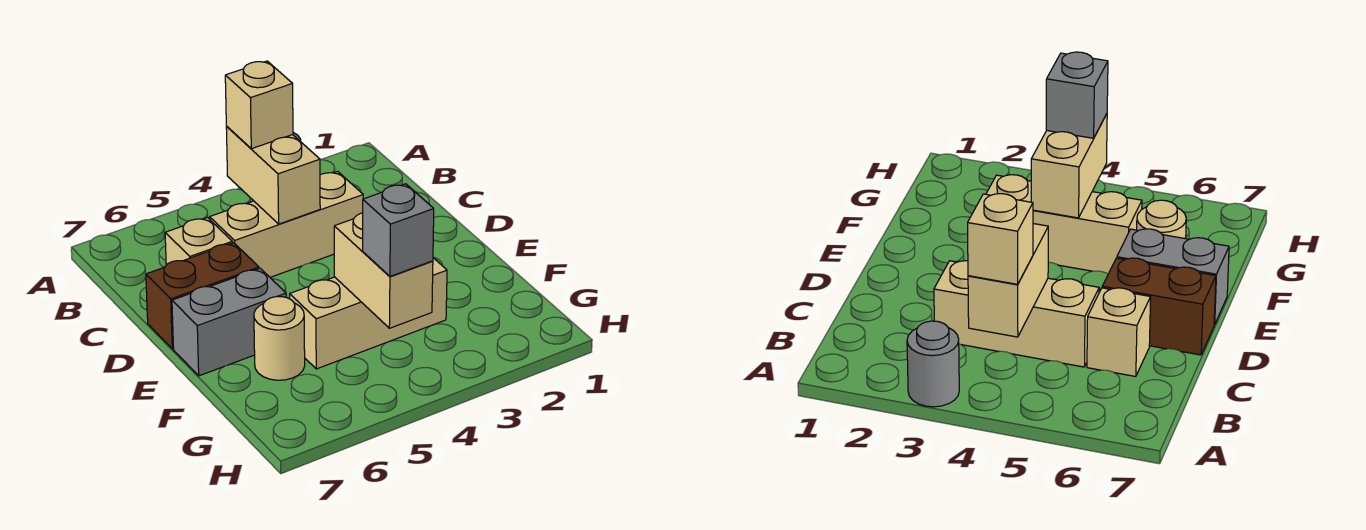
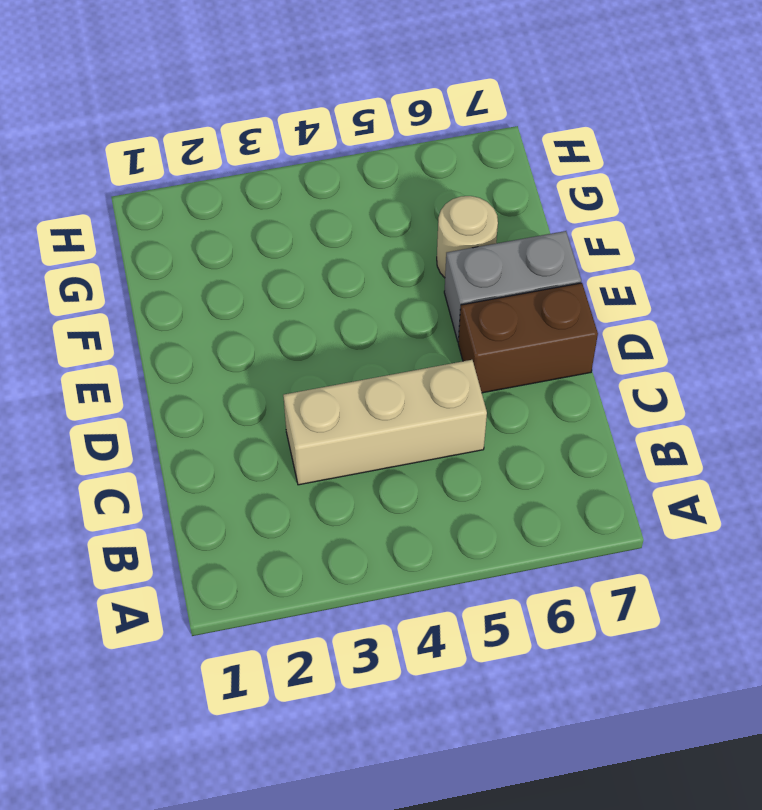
none -> grey round brick A3 level 1
none -> tan brick C6 level 1

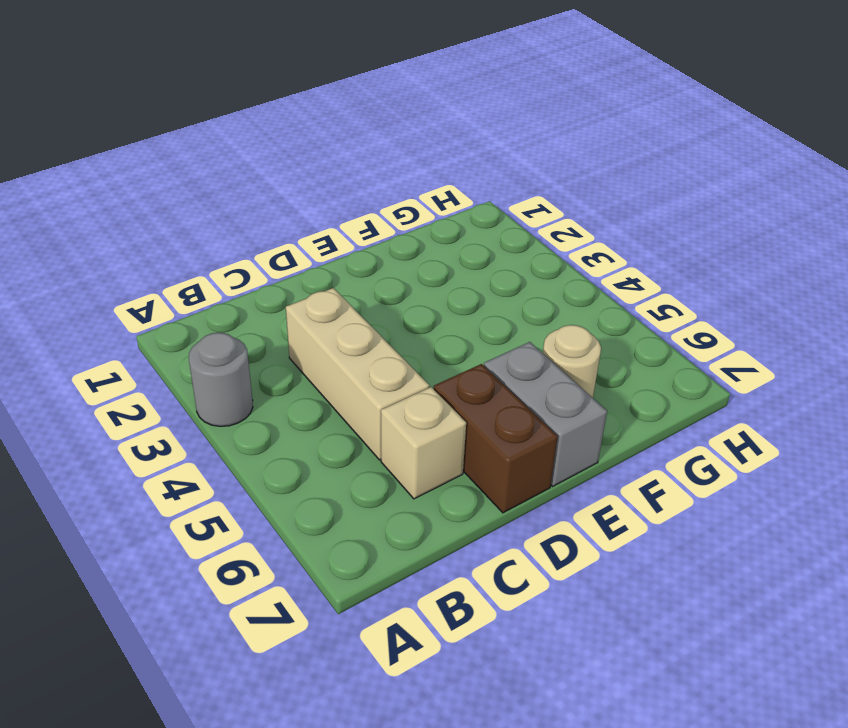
none -> tan brick F3:F5 level 1
none -> tan brick B4:C4 level 2

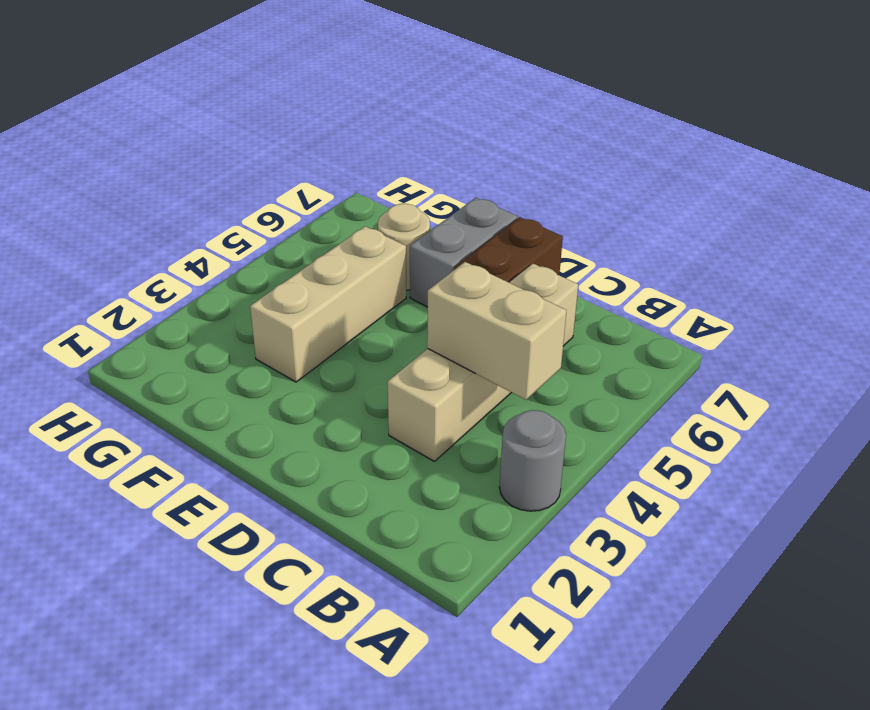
none -> tan brick F4:G4 level 2
none -> tan brick B4 level 3

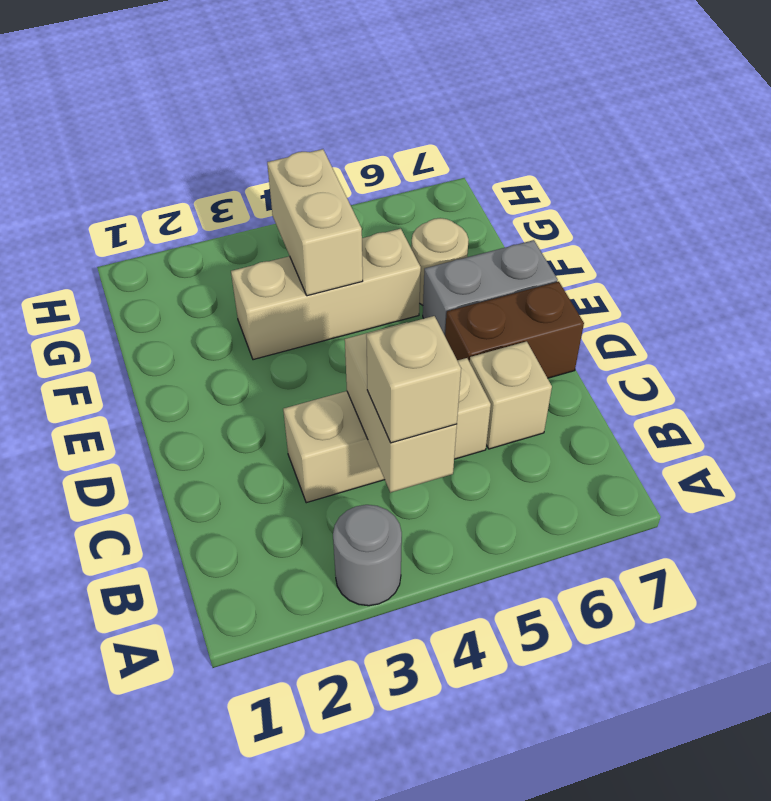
none -> grey brick G4 level 3

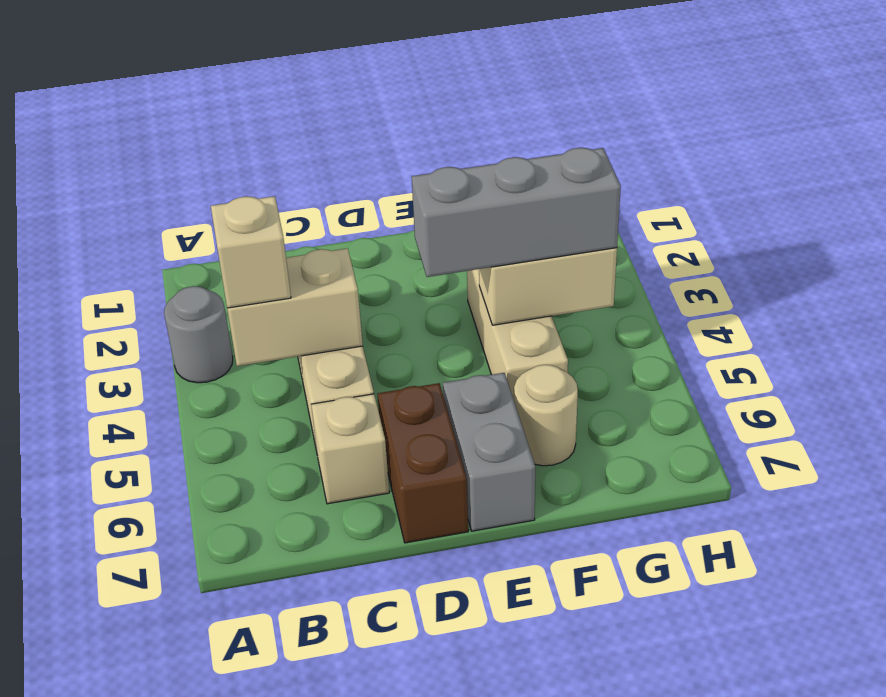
grey brick E4:G4 level 3 -> grey brick G4 level 3

